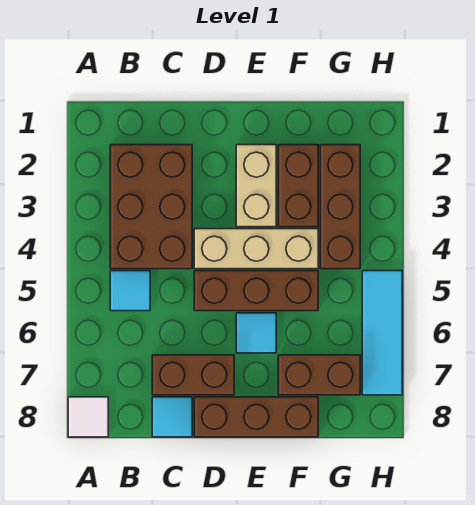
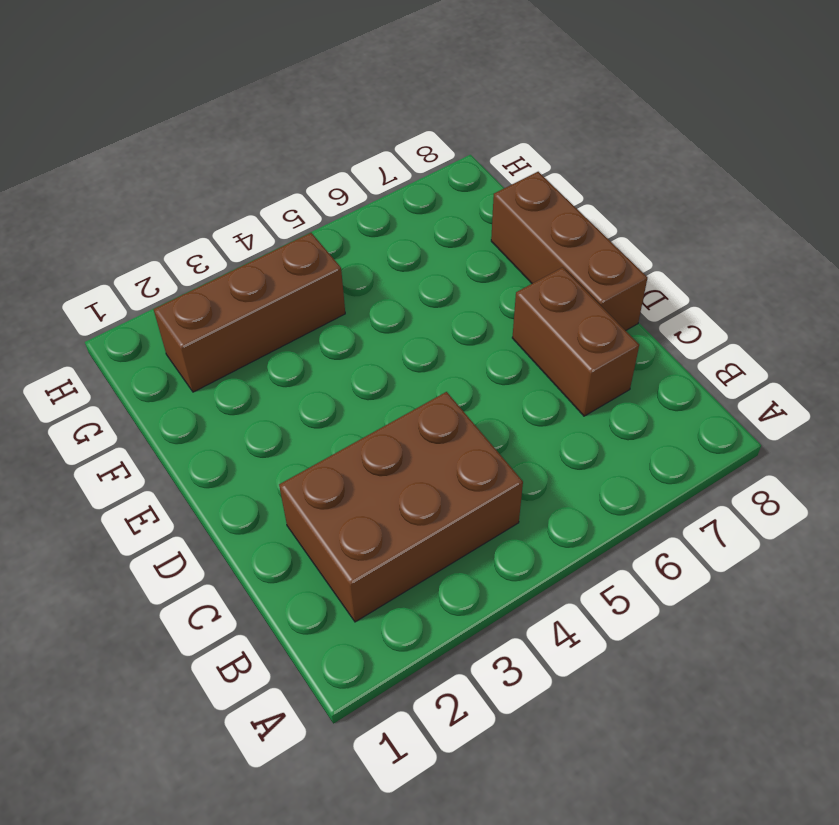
none -> white tile A8 level 1
none -> cyan tile B5 level 1
none -> cyan tile C8 level 1

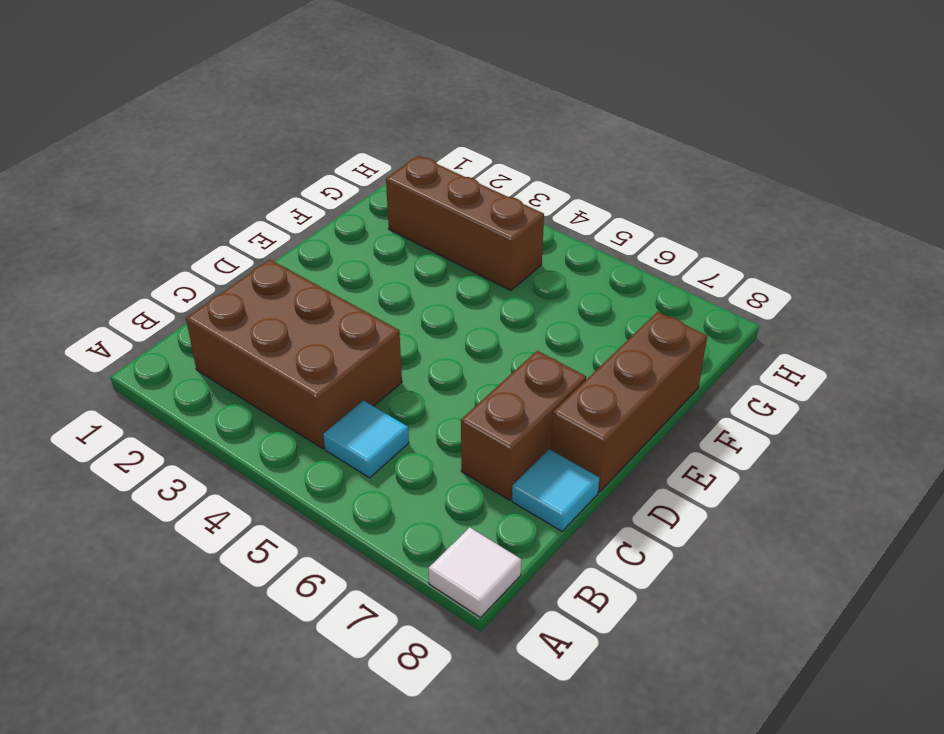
none -> tan brick D4:F4 level 1
none -> brown brick D5:F5 level 1
none -> tan brick E2:E3 level 1

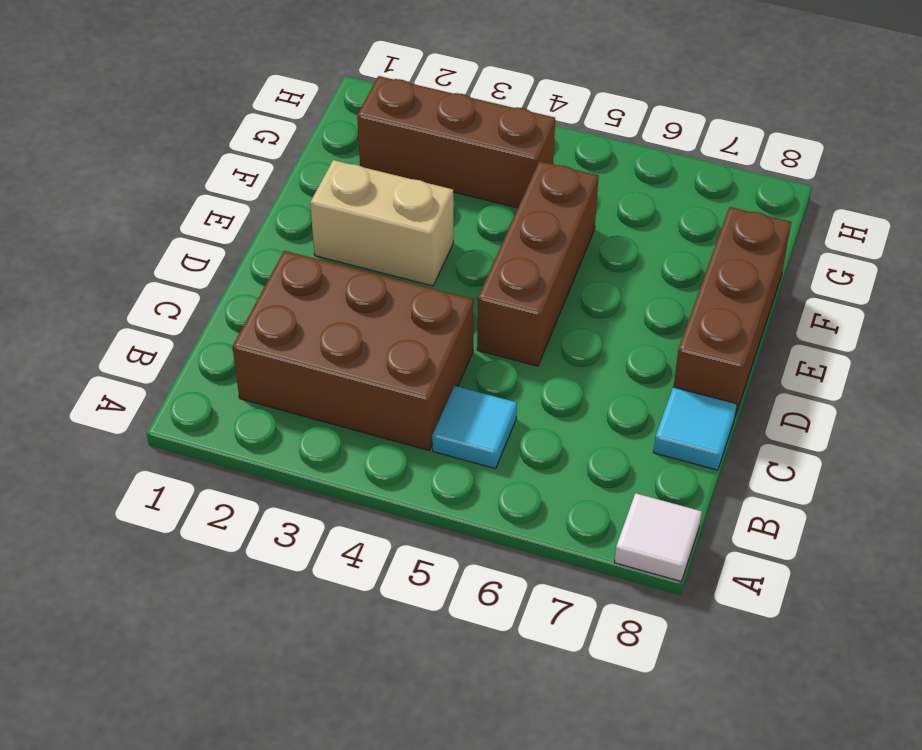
none -> brown brick C7:D7 level 1
none -> tan brick D4:F4 level 1
none -> cyan tile E6 level 1

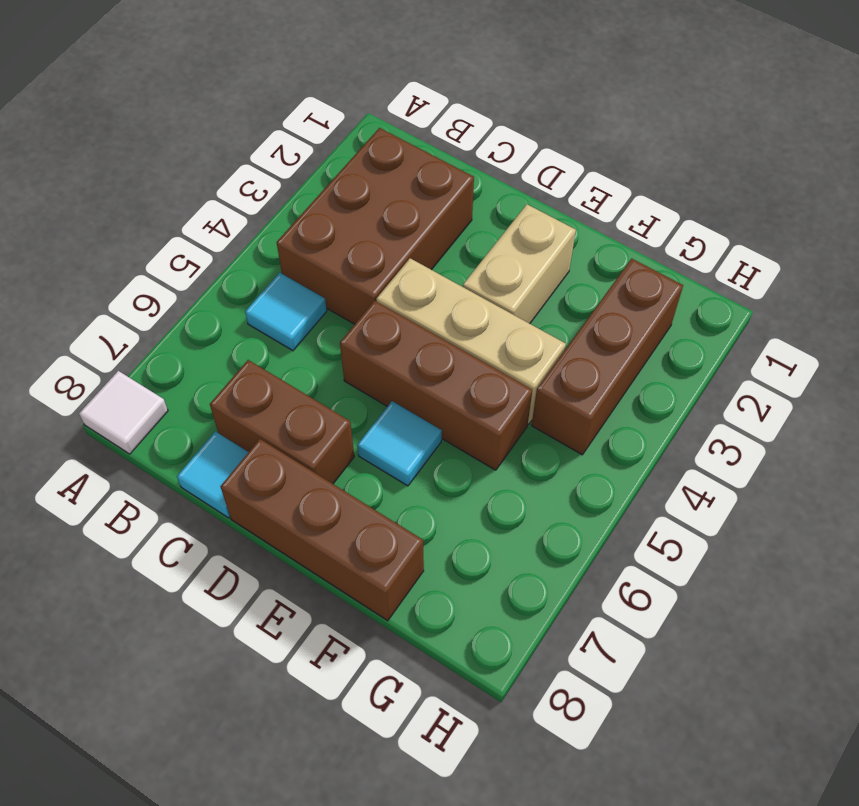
none -> brown brick F2:F3 level 1
none -> brown brick F7:G7 level 1
none -> cyan tile H5:H7 level 1

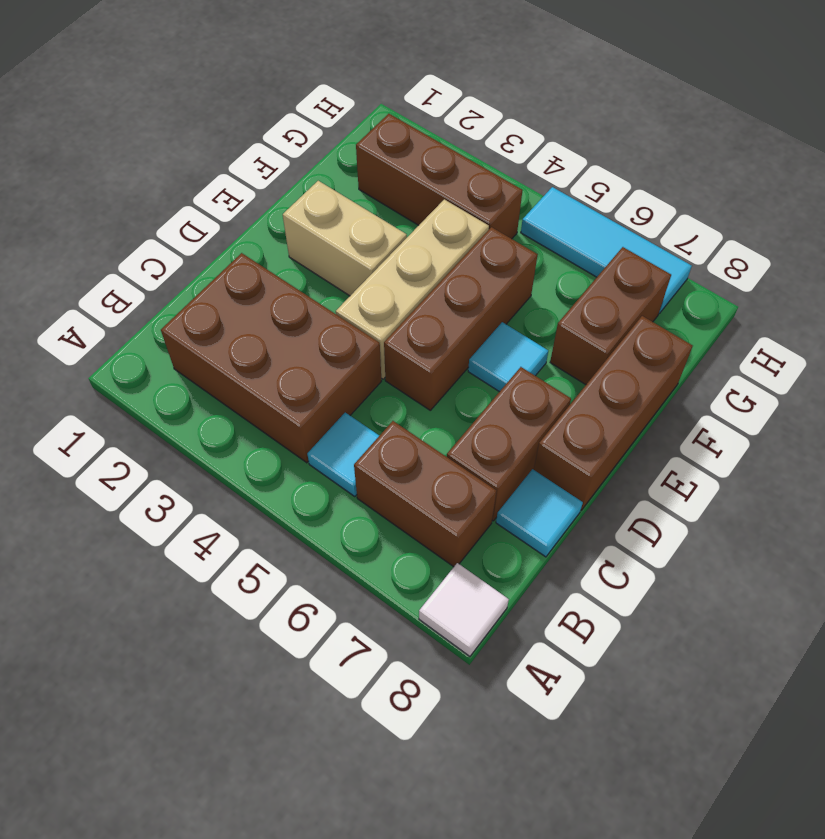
brown brick B6:B7 level 1 -> brown brick F2:F3 level 1

